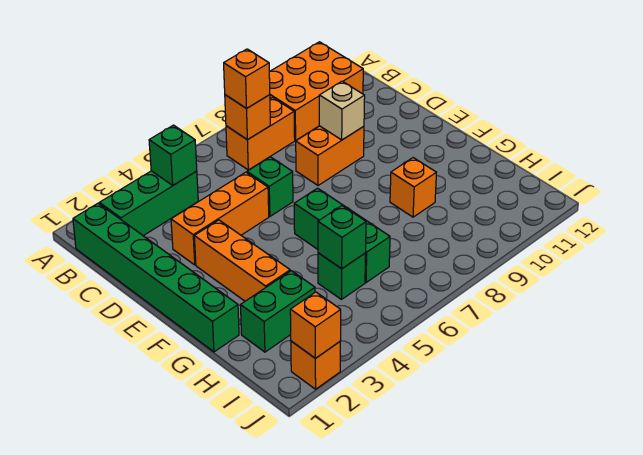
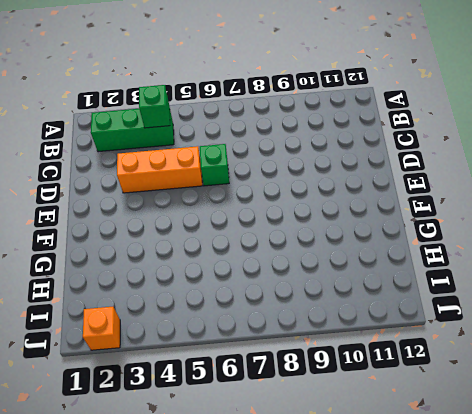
none -> orange brick A9:B11 level 1
none -> green brick B1:G1 level 1
none -> orange brick B7:B8 level 1

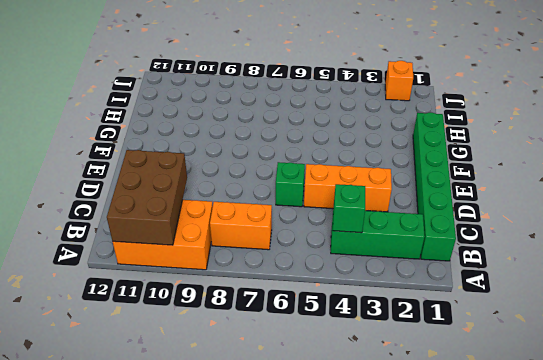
brown brick A10:C11 level 2 -> none
none -> orange brick D8:D9 level 1
none -> orange brick E3:G3 level 1
none -> green brick F6:H6 level 1

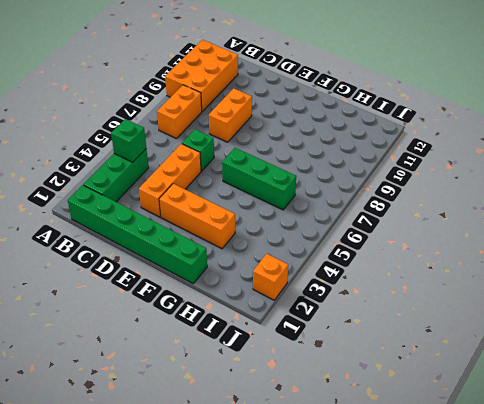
none -> orange brick G9 level 1
none -> green brick H2:H3 level 1
none -> green brick H5 level 1

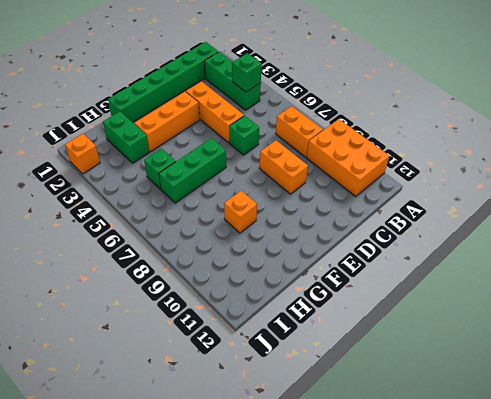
none -> orange brick B7 level 2
none -> tan brick D9 level 2
none -> green brick H5 level 2

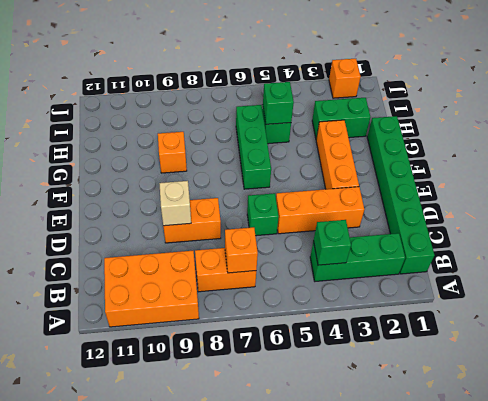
none -> orange brick J2 level 2
none -> orange brick B7 level 3

